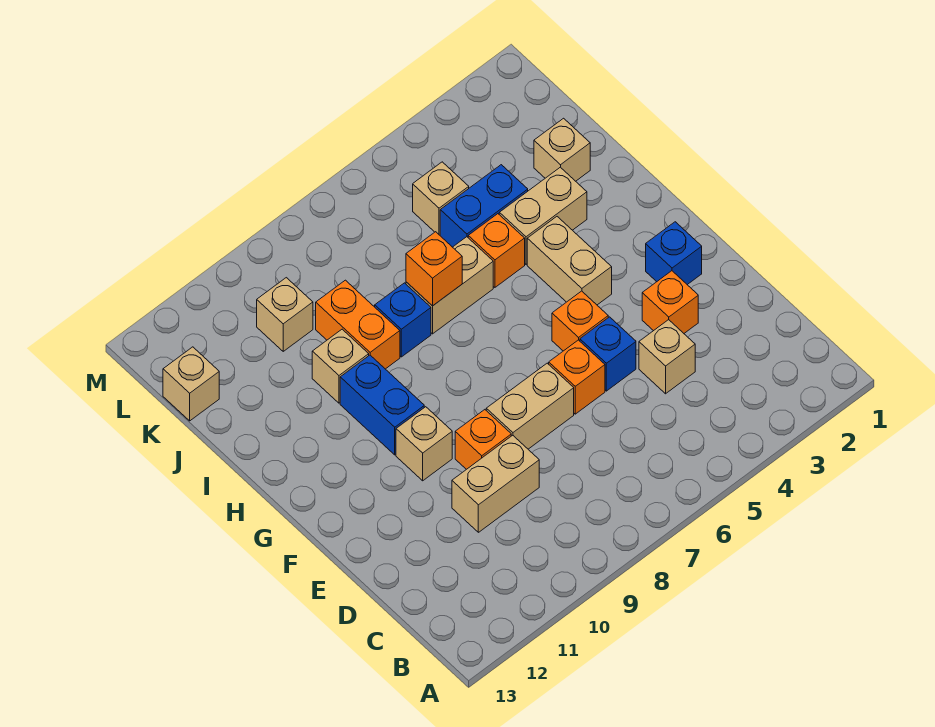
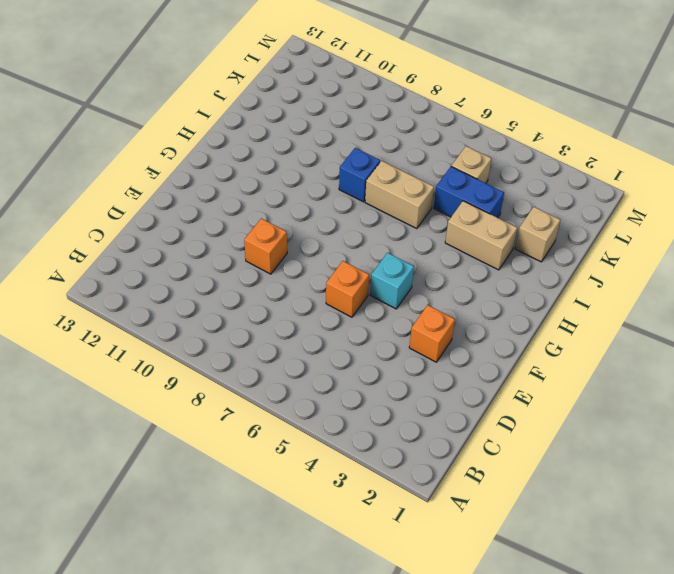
cyan brick F5 level 1 -> orange brick F5 level 1
none -> tan brick D4 level 1
none -> tan brick D9:D10 level 1
none -> blue brick E5 level 1

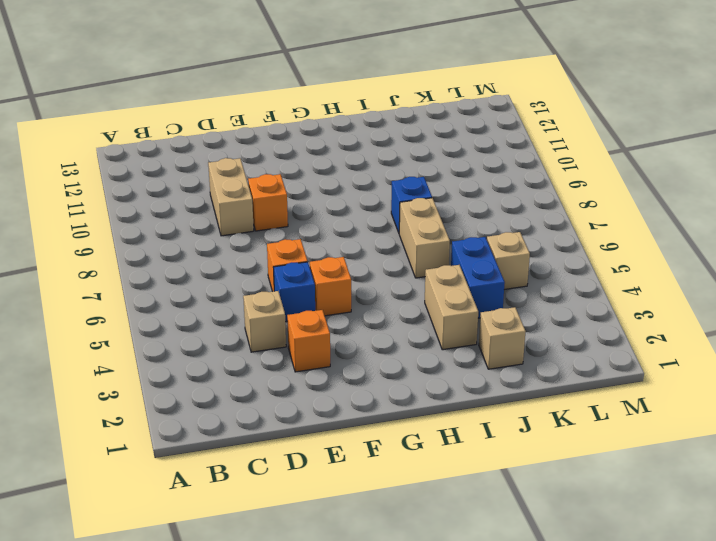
none -> tan brick E7:E8 level 1
none -> blue brick F2 level 1
none -> tan brick F10 level 1

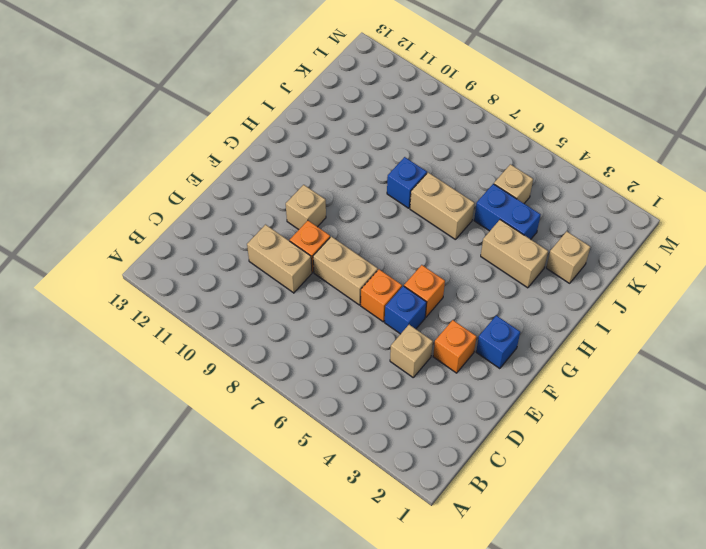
none -> tan brick G4:H4 level 1
none -> blue brick G10:H10 level 1
none -> orange brick I5 level 1

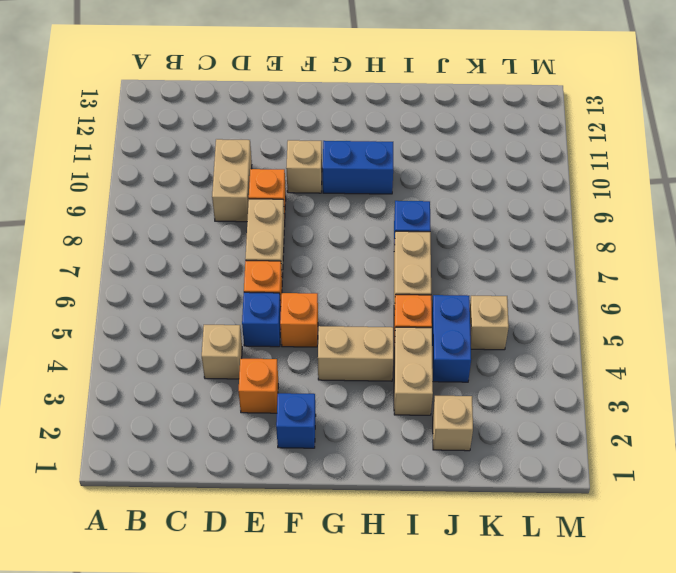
none -> orange brick I9:J9 level 1
none -> tan brick I10 level 1
none -> tan brick K10 level 1

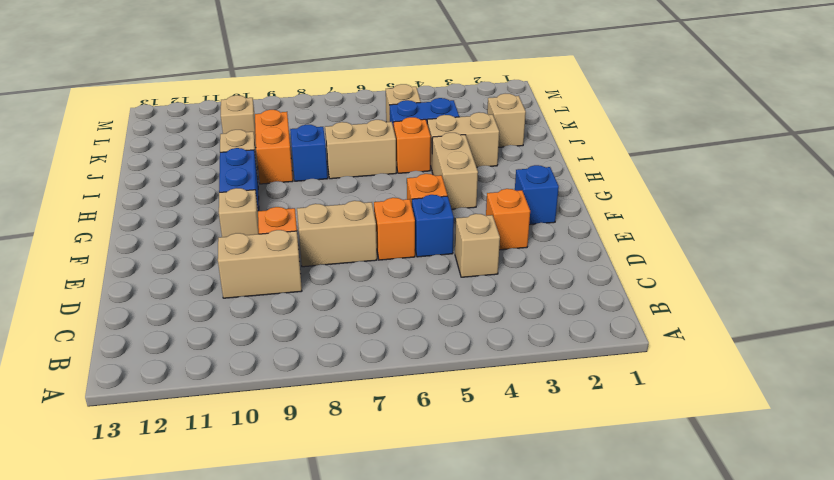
none -> tan brick K13 level 1
none -> orange brick I7 level 2

